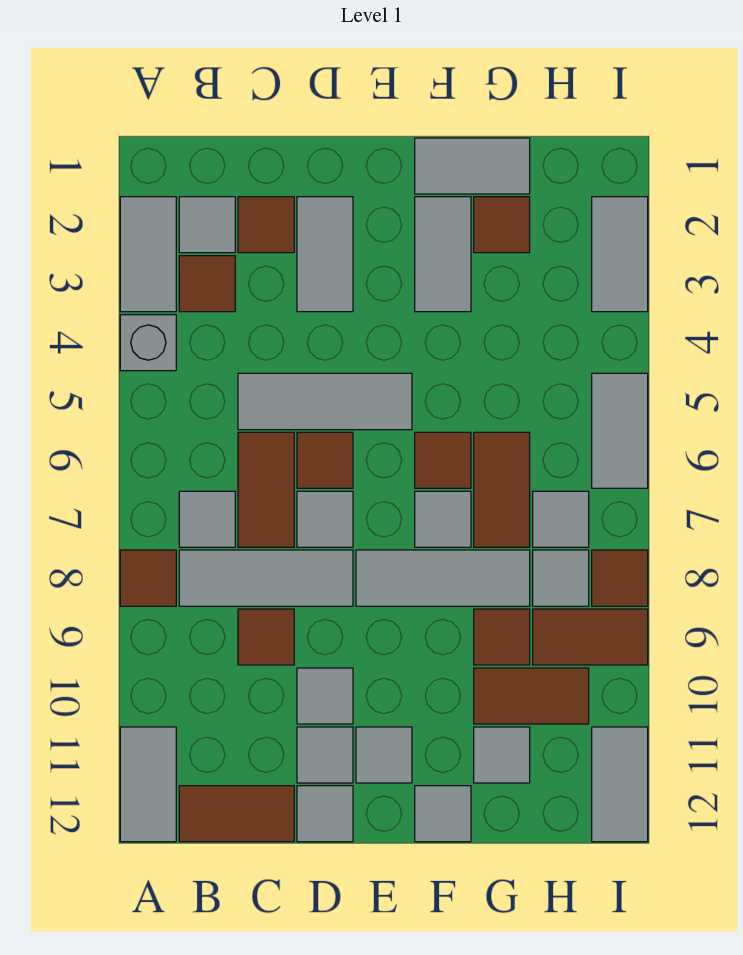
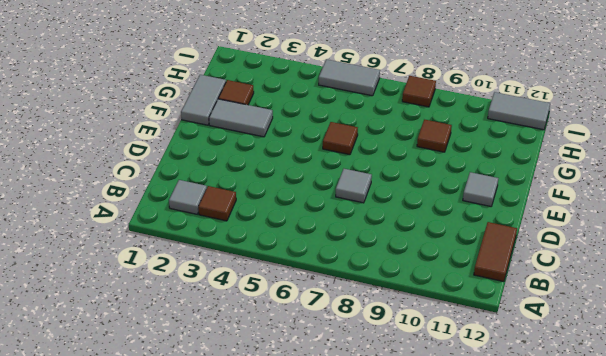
none -> grey tile A2:A3 level 1
none -> grey brick A4 level 1
none -> brown tile A8 level 1
none -> grey tile A11:A12 level 1

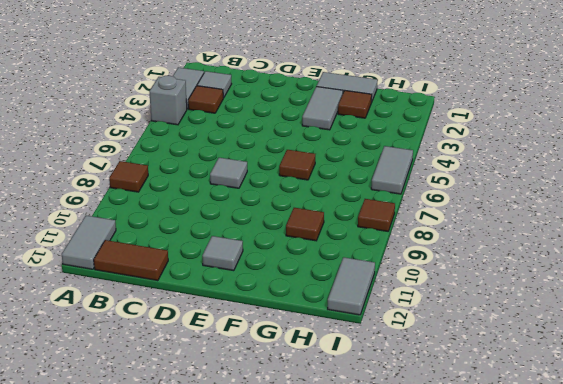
none -> grey tile B7 level 1
none -> grey tile B8:D8 level 1
none -> brown tile C2 level 1
none -> grey tile C5:E5 level 1

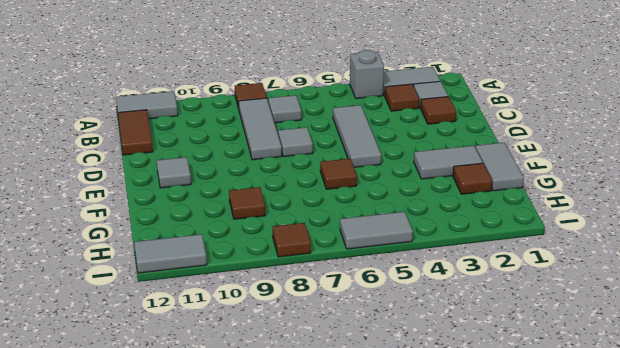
none -> brown tile C6:C7 level 1
none -> brown tile C9 level 1
none -> grey tile D2:D3 level 1
none -> brown tile D6 level 1

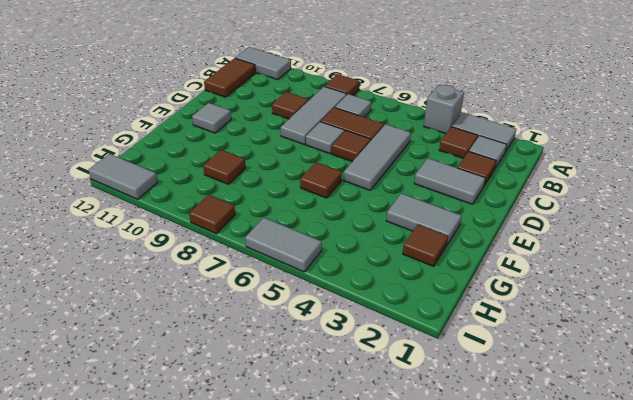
none -> grey tile D10 level 1
none -> grey tile D11 level 1
none -> grey tile D12 level 1
none -> grey tile E8:G8 level 1

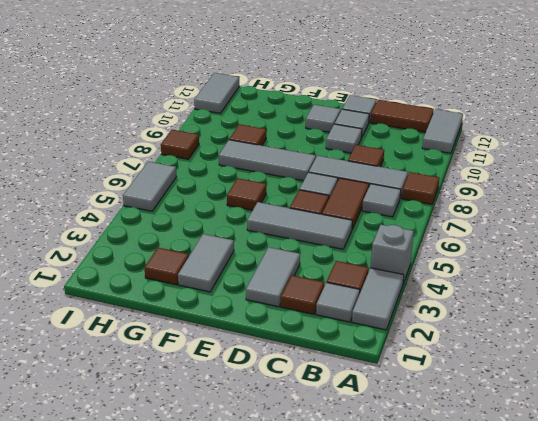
none -> grey tile F1:G1 level 1
none -> grey tile F7 level 1
none -> grey tile F12 level 1
none -> brown tile G6:G7 level 1

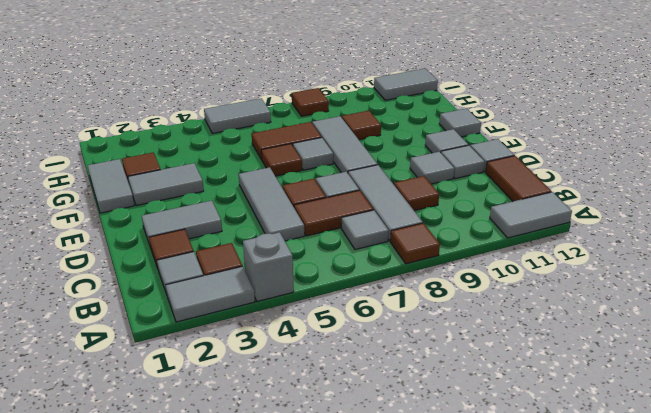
none -> brown tile G10:H10 level 1
none -> grey tile G11 level 1
none -> grey tile H7 level 1
none -> grey tile H8 level 1

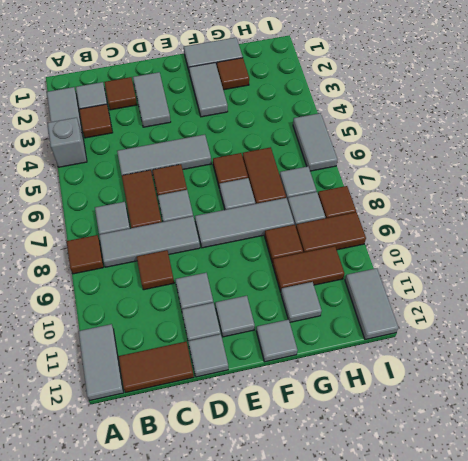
none -> grey tile I2:I3 level 1

